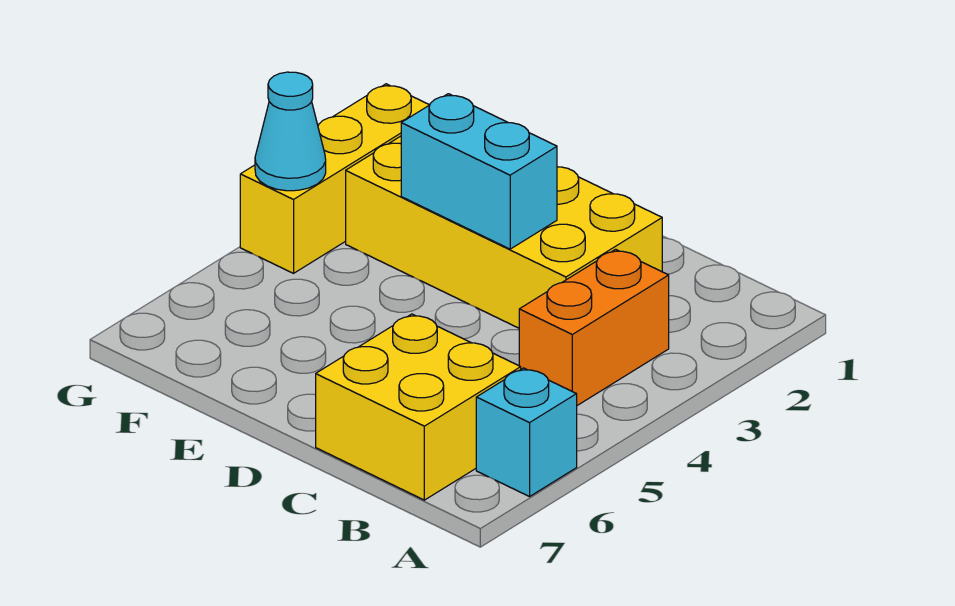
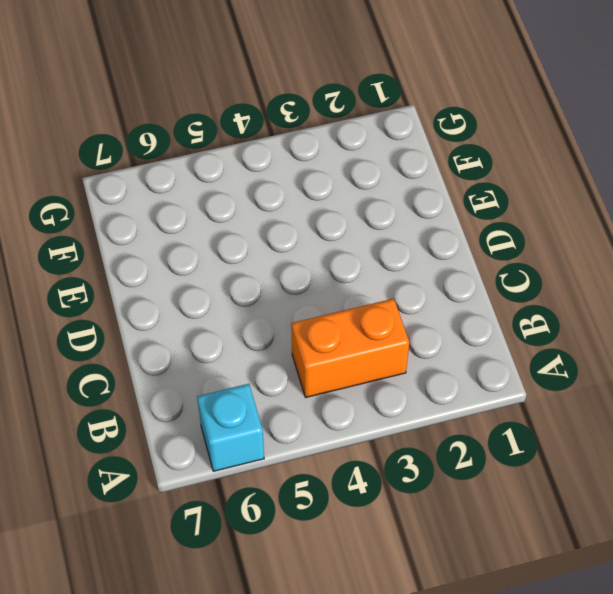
none -> yellow brick B6:C7 level 1
none -> yellow brick C2:F3 level 1

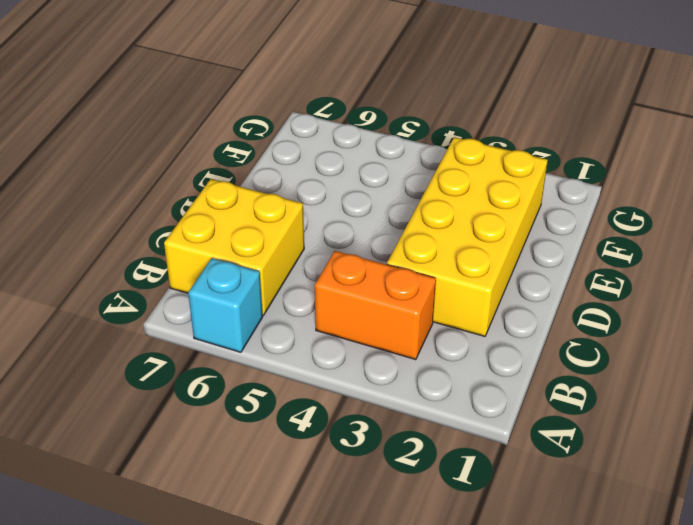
none -> yellow brick G2:G4 level 1
none -> cyan brick D3:E3 level 2

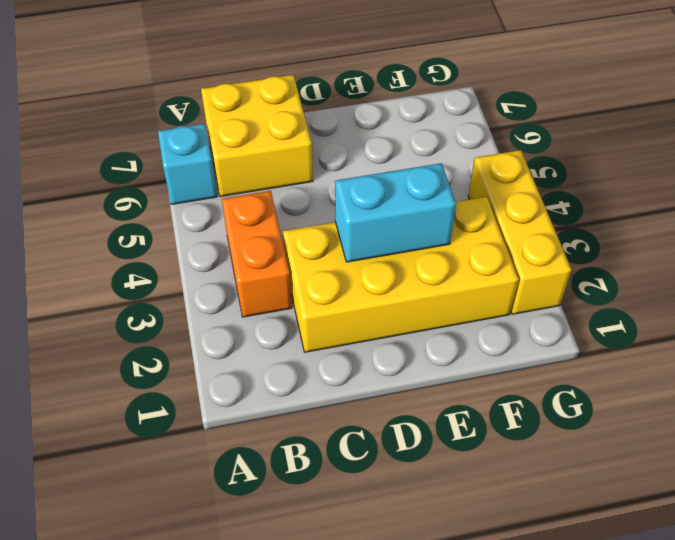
none -> cyan cone G4 level 2

